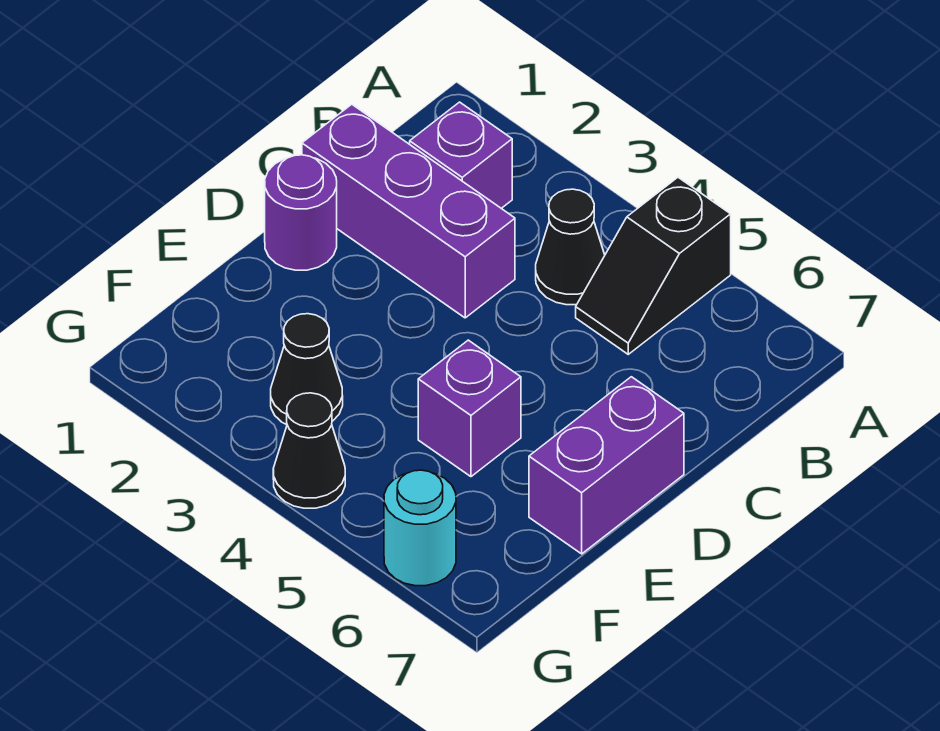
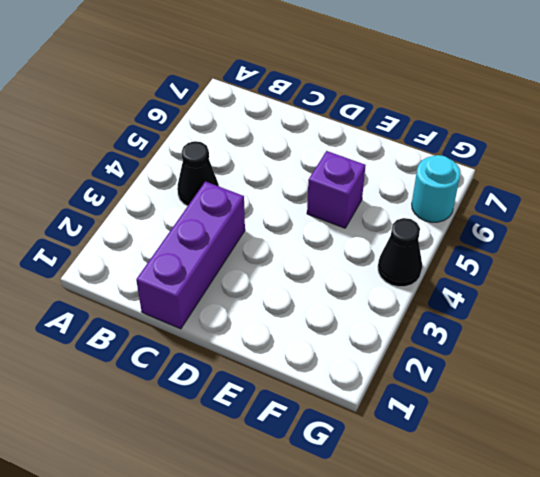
none -> black slope A5:B5 level 1 top A
none -> purple brick B2 level 1

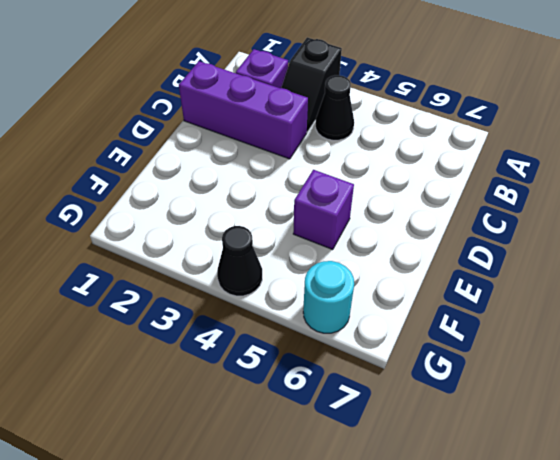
black slope A3:B3 level 1 top A -> black slope A5:B5 level 1 top A
none -> purple round brick D1 level 1
none -> purple brick D7:E7 level 1

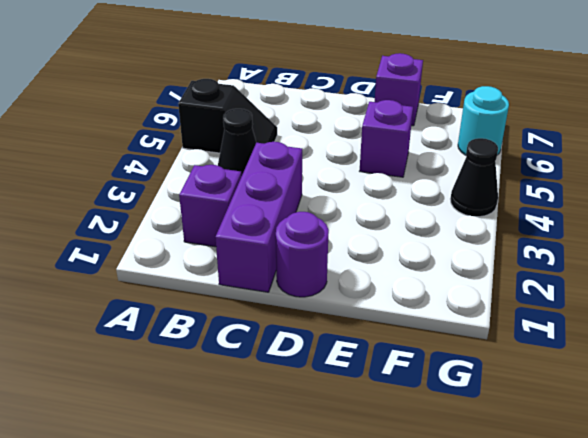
purple brick E7 level 1 -> purple brick D7:E7 level 1
none -> black cone F3 level 1

